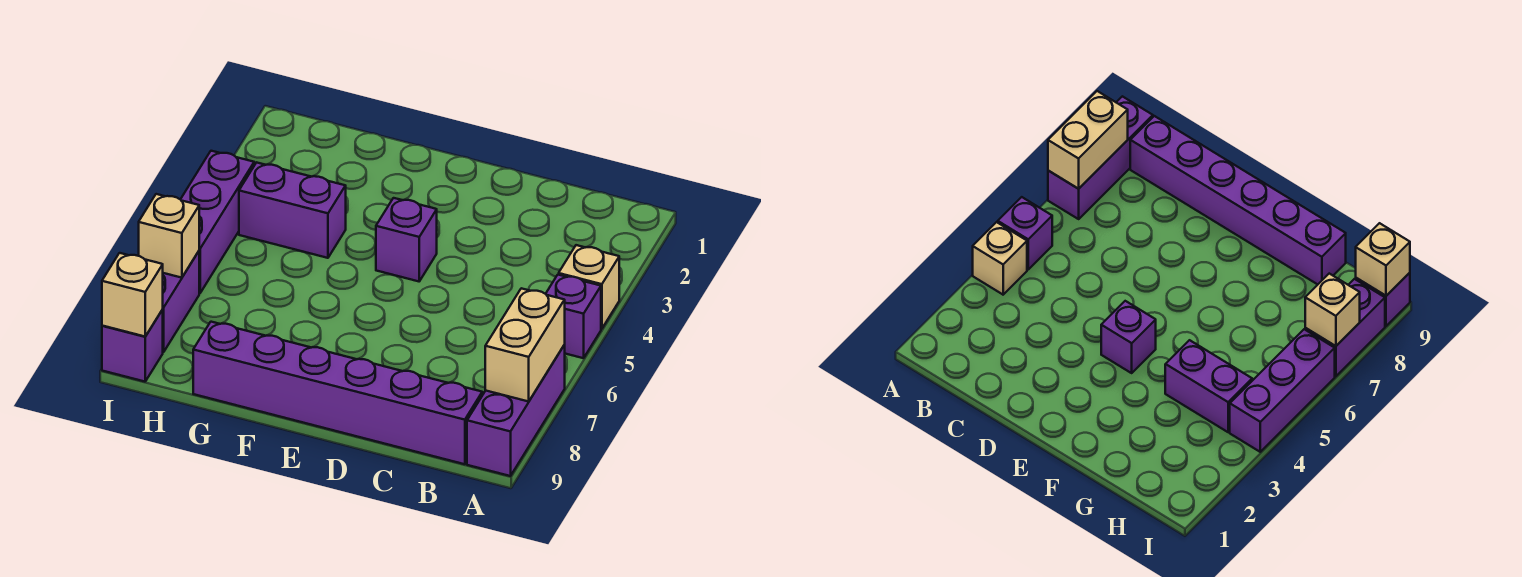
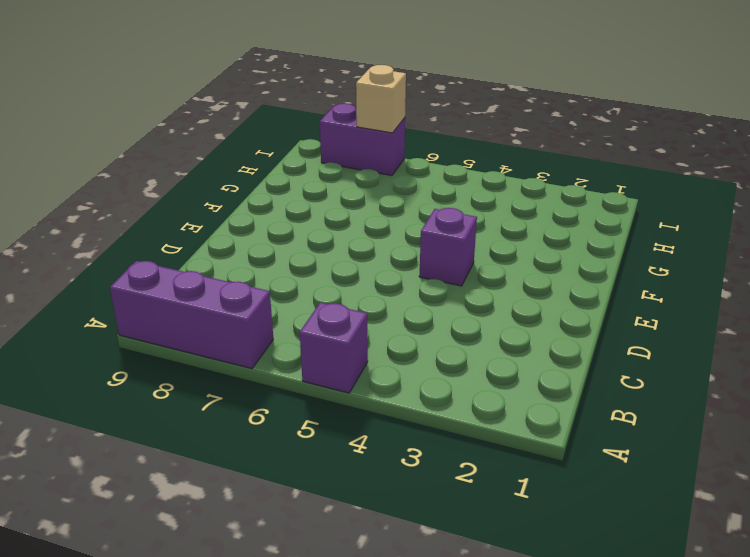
none -> tan brick A4 level 1
none -> purple brick B9:G9 level 1
none -> purple brick G4:H4 level 1

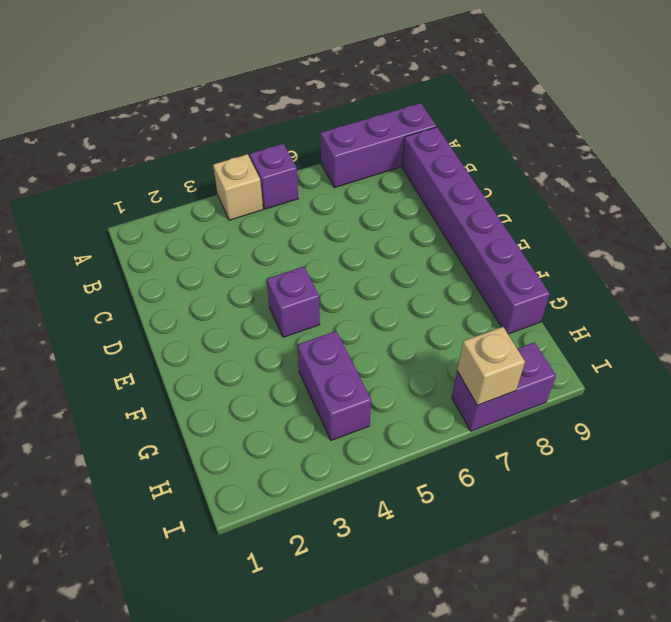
none -> purple brick I4:I6 level 1
none -> purple brick I9 level 1
none -> tan brick A7:A8 level 2

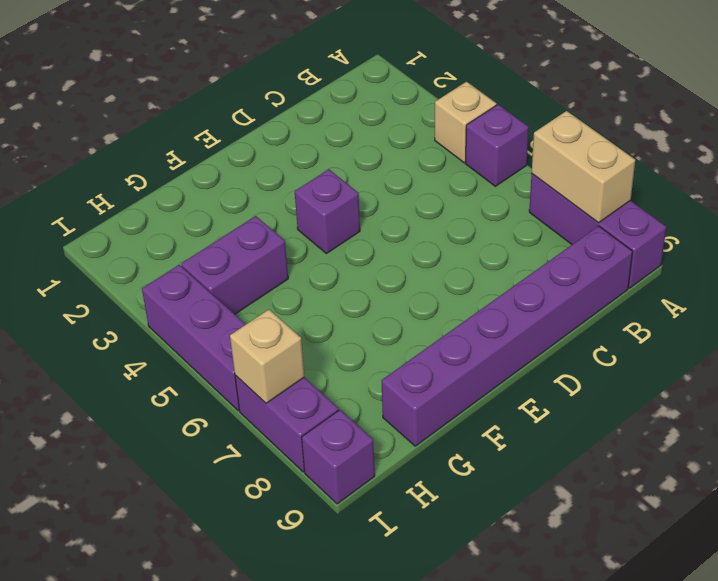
none -> tan brick I9 level 2

